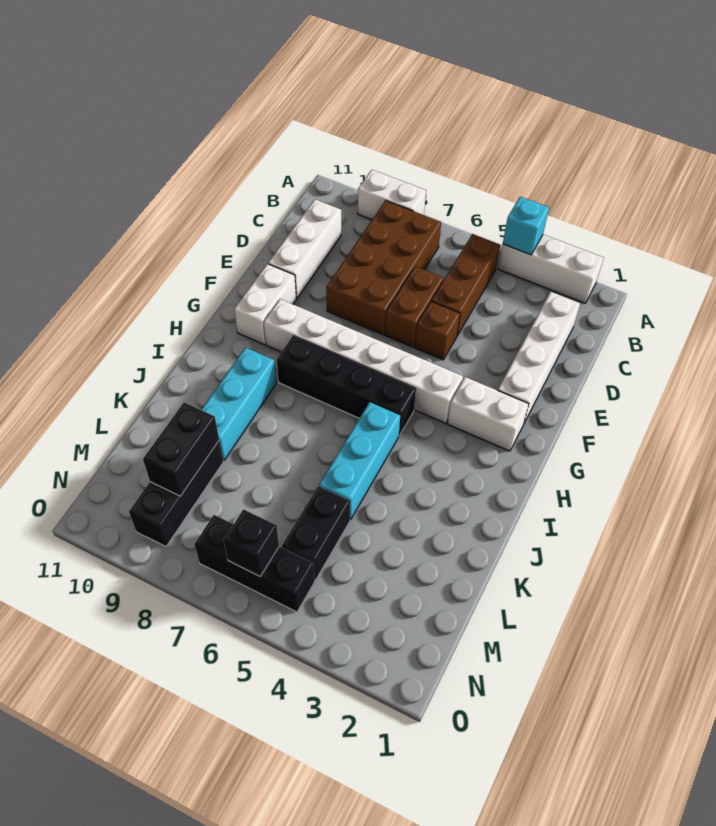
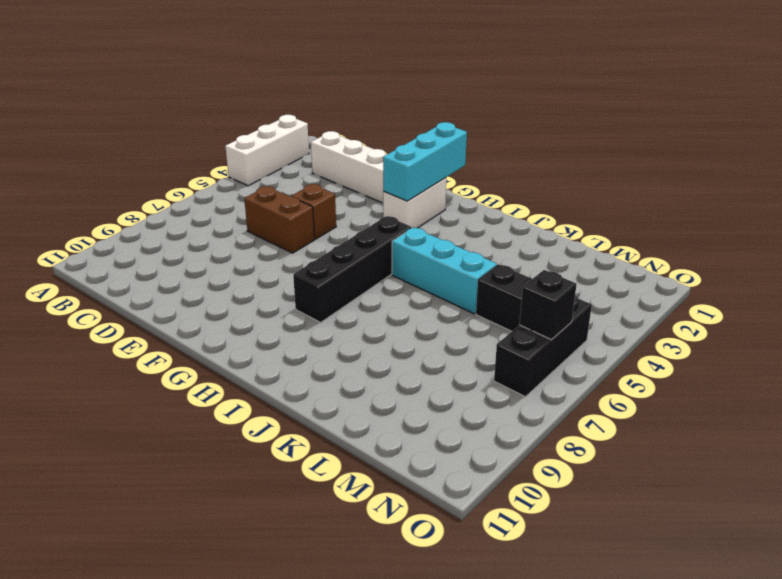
cyan brick G1:G3 level 2 -> cyan brick I9:K9 level 1
none -> white brick A8:A9 level 1
none -> brown brick B5:D5 level 1
none -> brown brick B7:E8 level 1

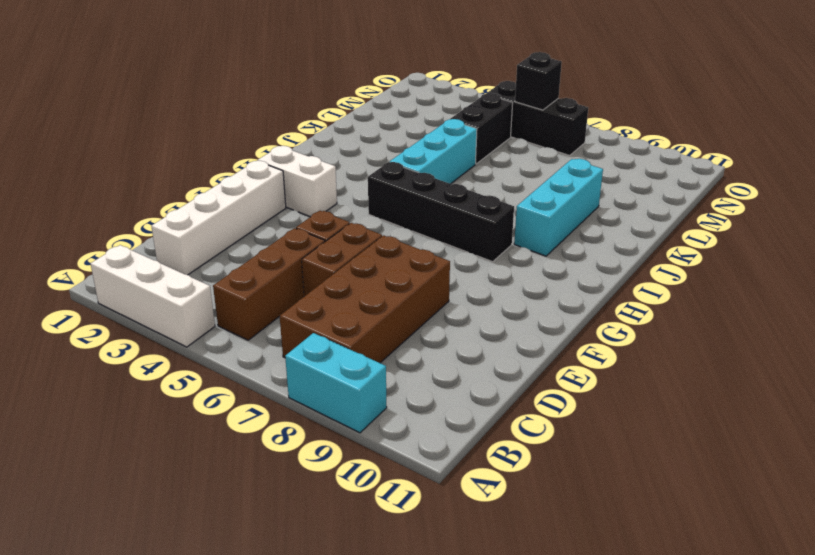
cyan brick A8:A9 level 1 -> white brick A8:A9 level 1
none -> white brick C10:E10 level 1
none -> white brick F10:G10 level 1
none -> white brick G4:G9 level 1

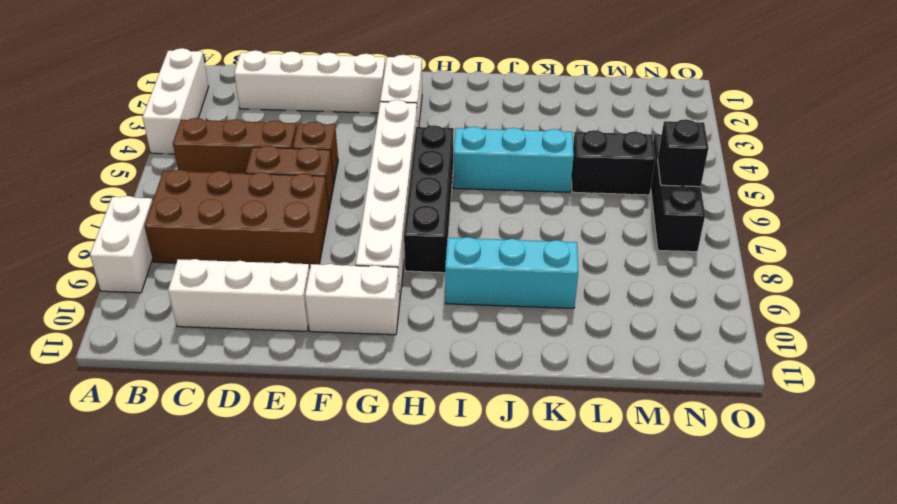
none -> black brick L9:N9 level 1
none -> cyan brick A4 level 2
none -> black brick L9:M9 level 2

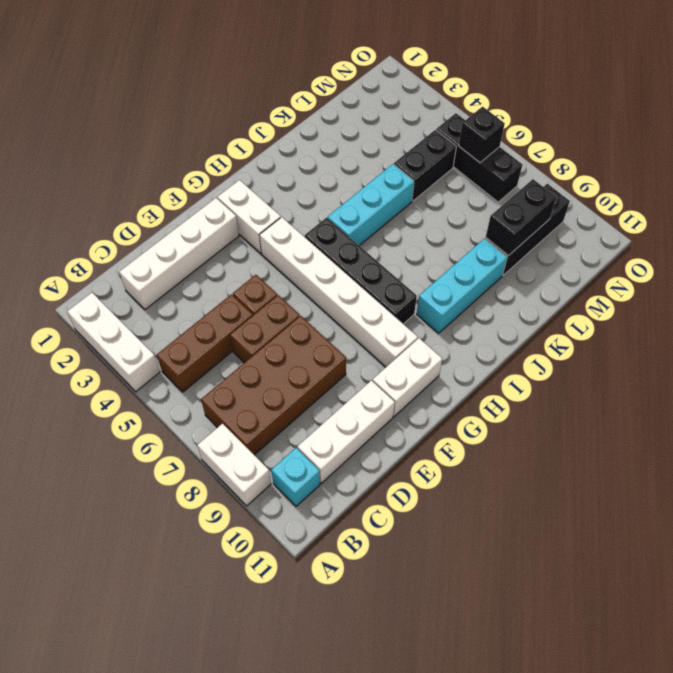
cyan brick B10 level 1 -> cyan brick A4 level 2

